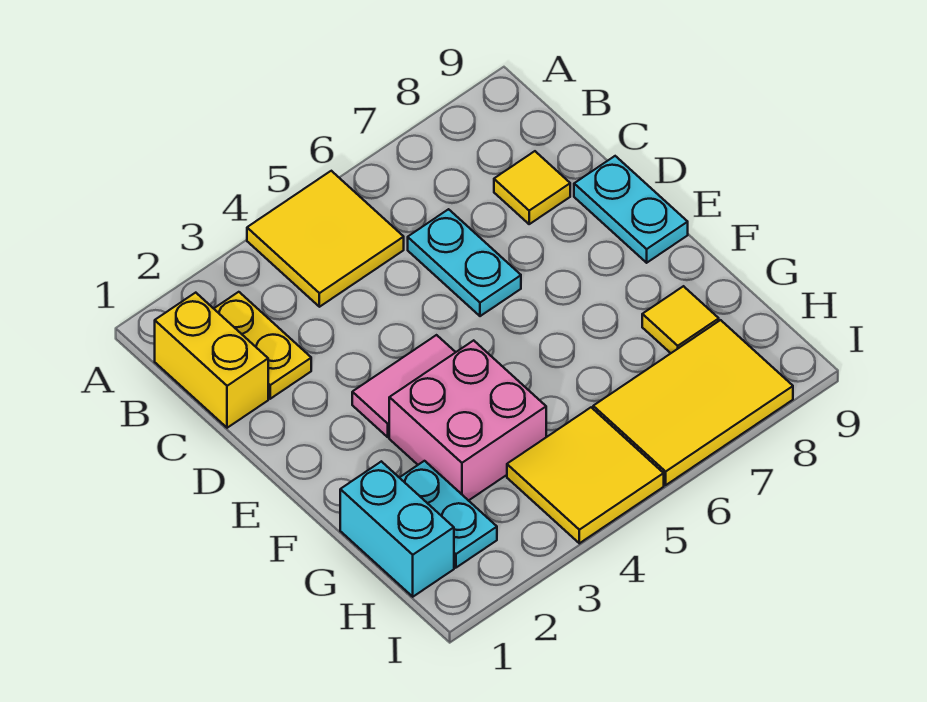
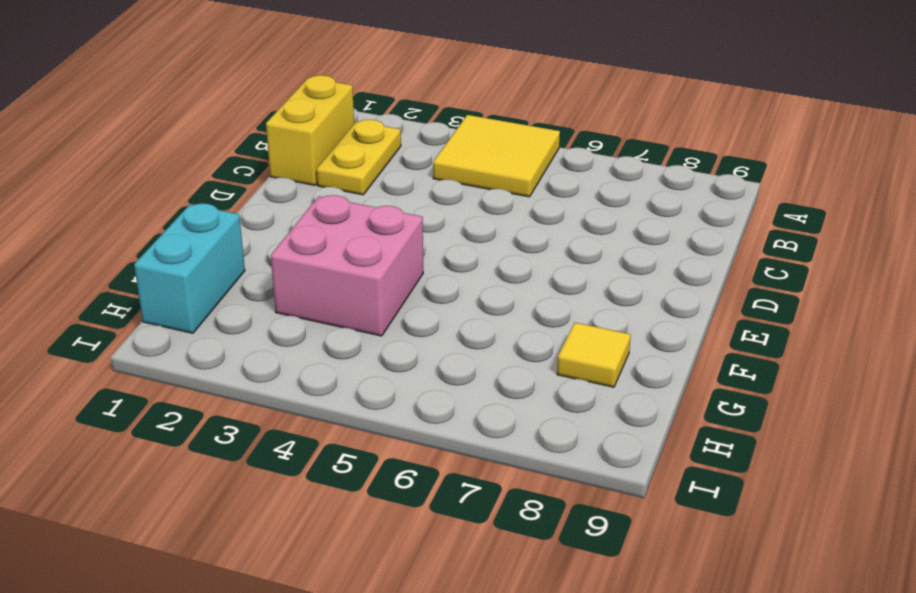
none -> cyan plate C6:D6 level 1
none -> yellow tile C8 level 1
none -> cyan plate D9:E9 level 1

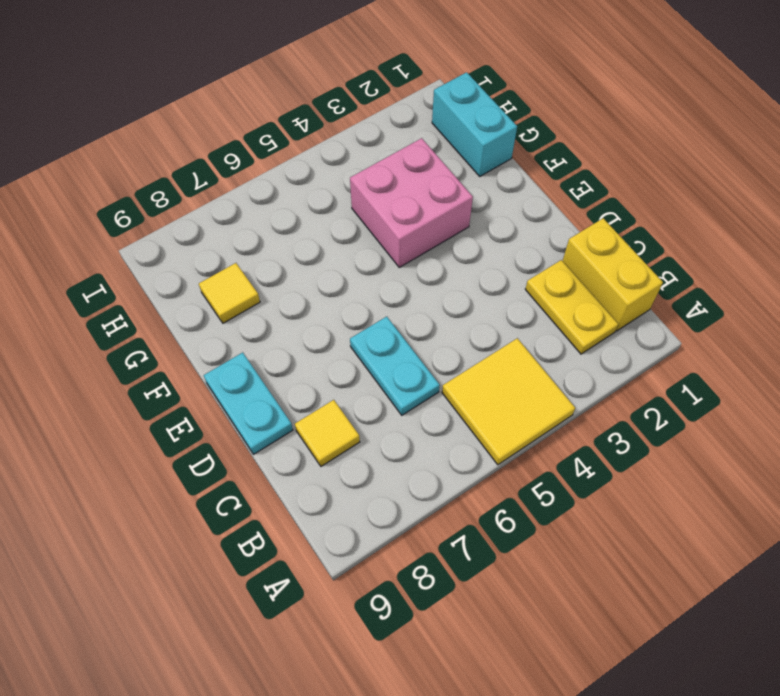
none -> pink tile E3:E4 level 1
none -> cyan plate G2:H2 level 1
none -> yellow tile H4:I5 level 1

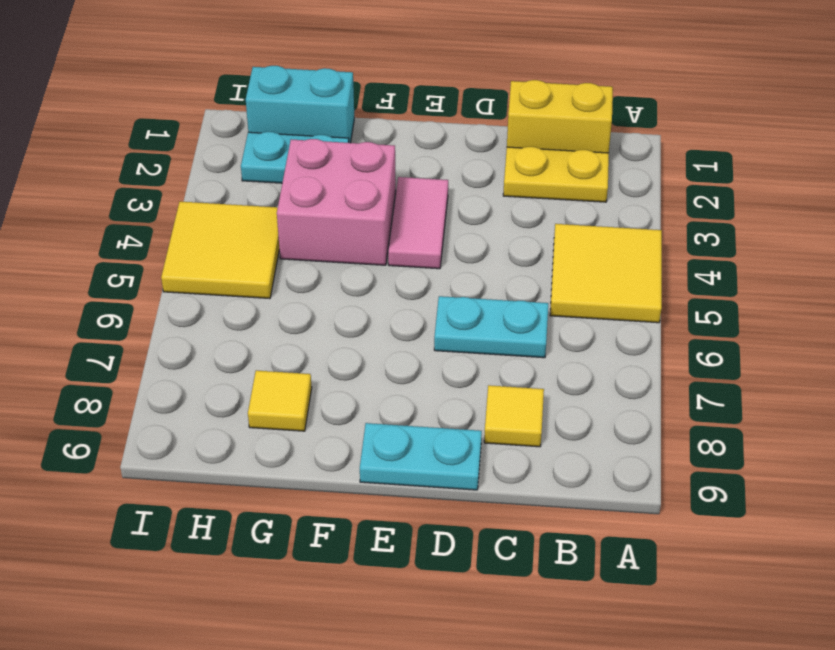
none -> yellow tile H6:I8 level 1

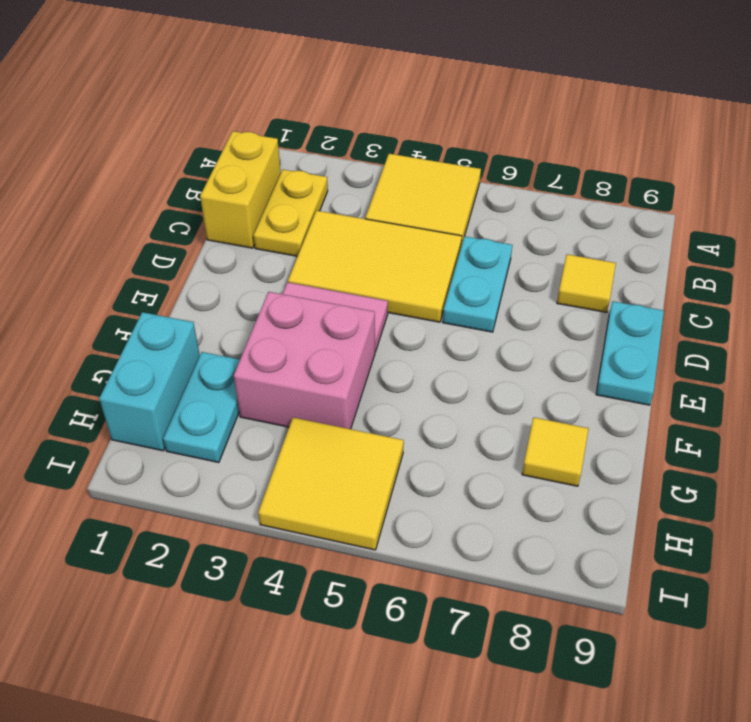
yellow tile C3:D5 level 1 -> yellow tile H6:I8 level 1

